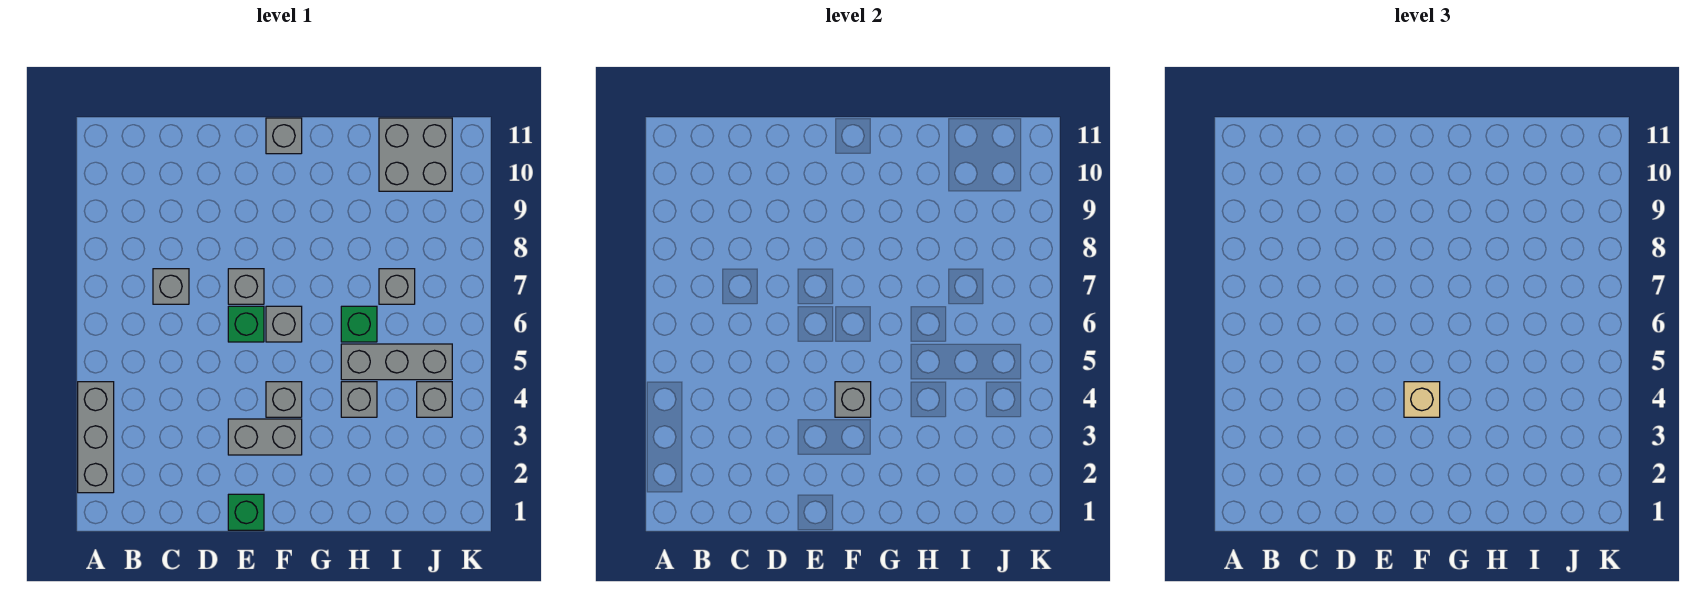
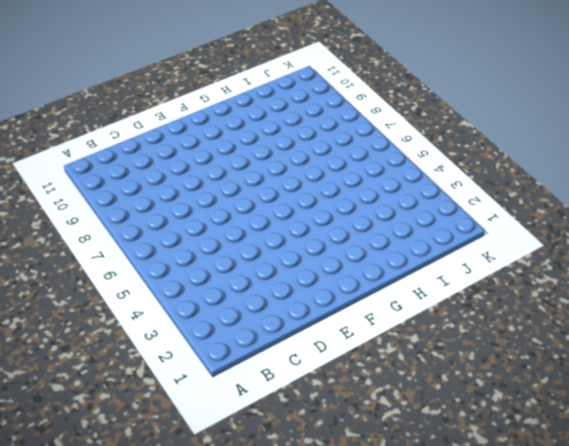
none -> grey brick A2:A4 level 1
none -> grey brick C7 level 1
none -> green brick E1 level 1

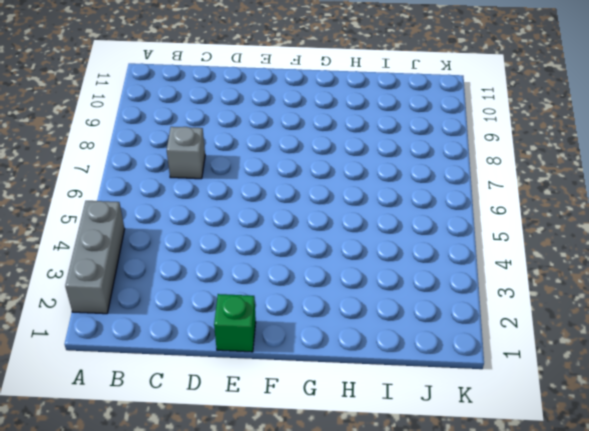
none -> grey brick E3:F3 level 1
none -> green brick E6 level 1
none -> grey brick E7 level 1

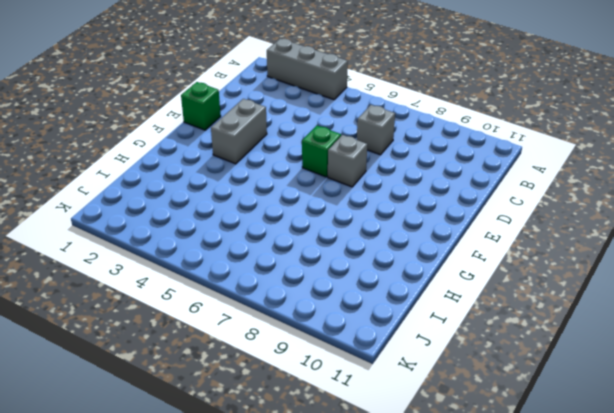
none -> grey brick F4 level 1
none -> grey brick F6 level 1
none -> grey brick F11 level 1

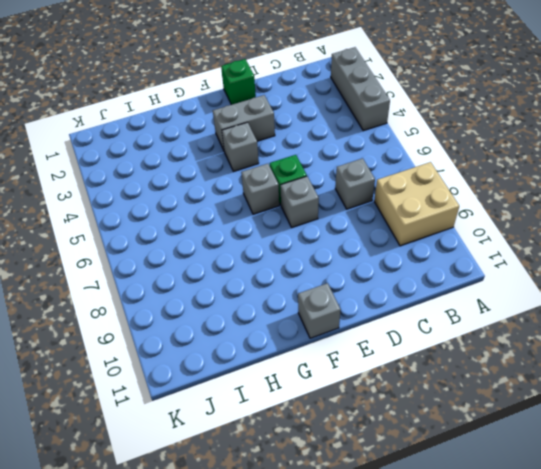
tan brick A8:B9 level 1 -> none
none -> grey brick H4 level 1
none -> grey brick H5:J5 level 1
none -> green brick H6 level 1

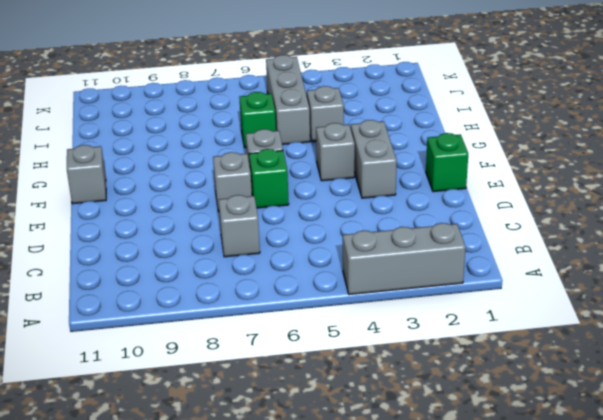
none -> grey brick I7 level 1
none -> grey brick I10:J11 level 1
none -> grey brick J4 level 1

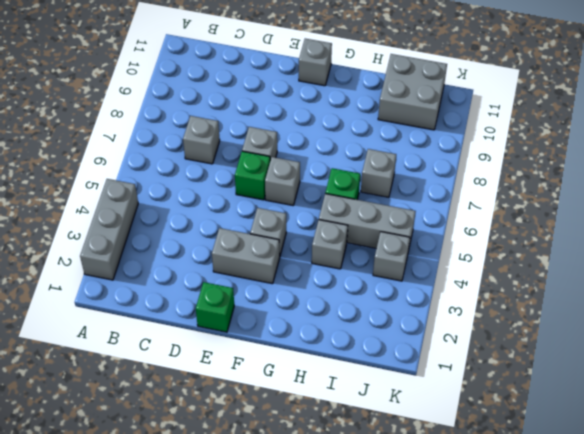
none -> grey brick F4 level 2
none -> tan brick F4 level 3

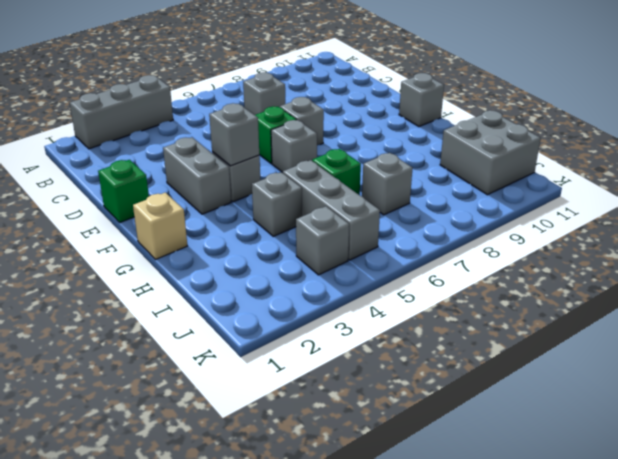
tan brick G1 level 1 -> tan brick F4 level 3

